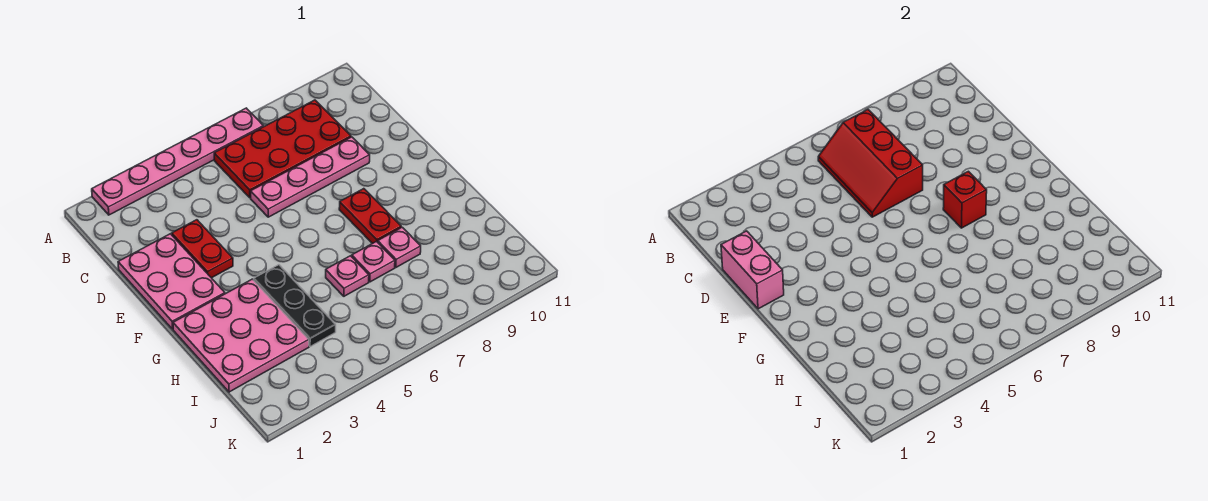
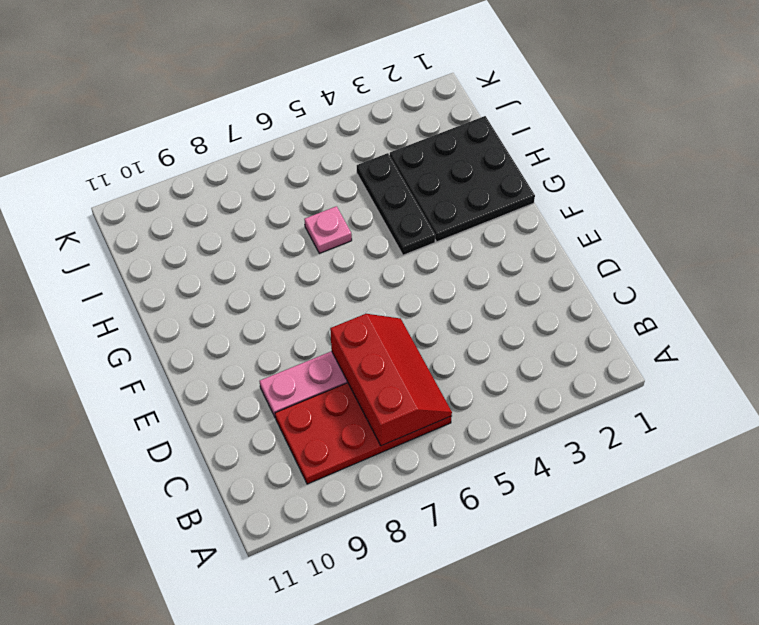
black plate G1:I3 level 1 -> pink plate G1:I3 level 1
none -> pink plate A2:A7 level 1
none -> pink plate D1:F2 level 1
none -> red plate D3:E3 level 1

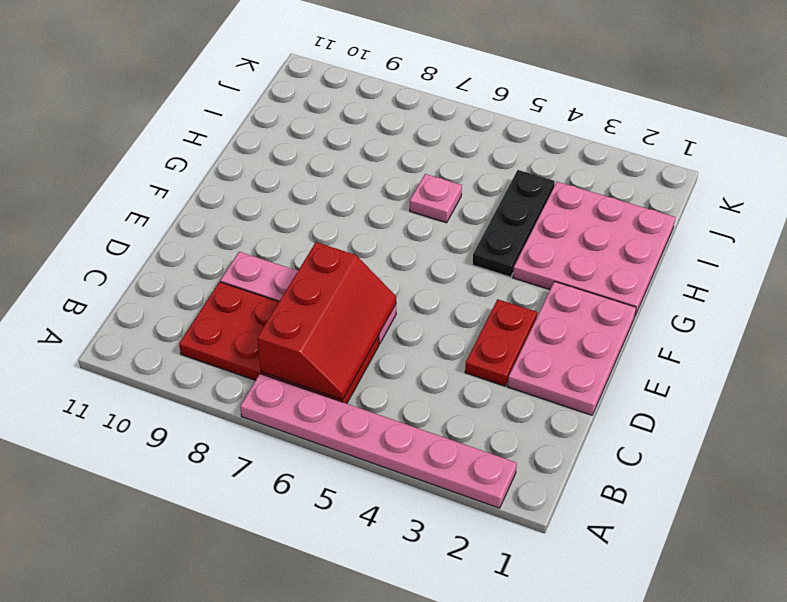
none -> red plate F8:G8 level 1
none -> pink plate H7 level 1
none -> pink plate H8 level 1

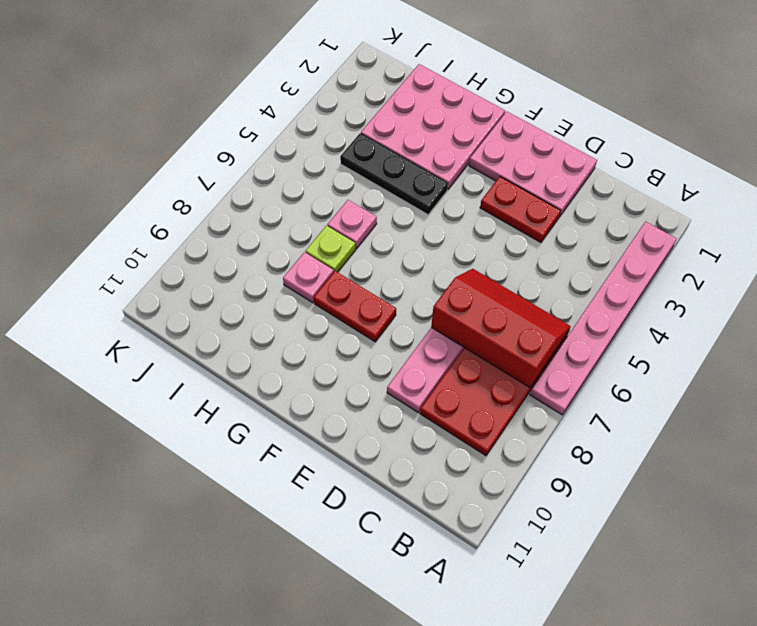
lime plate H7 level 1 -> pink plate H7 level 1
none -> pink brick D1:E1 level 2
none -> red brick F8 level 2

